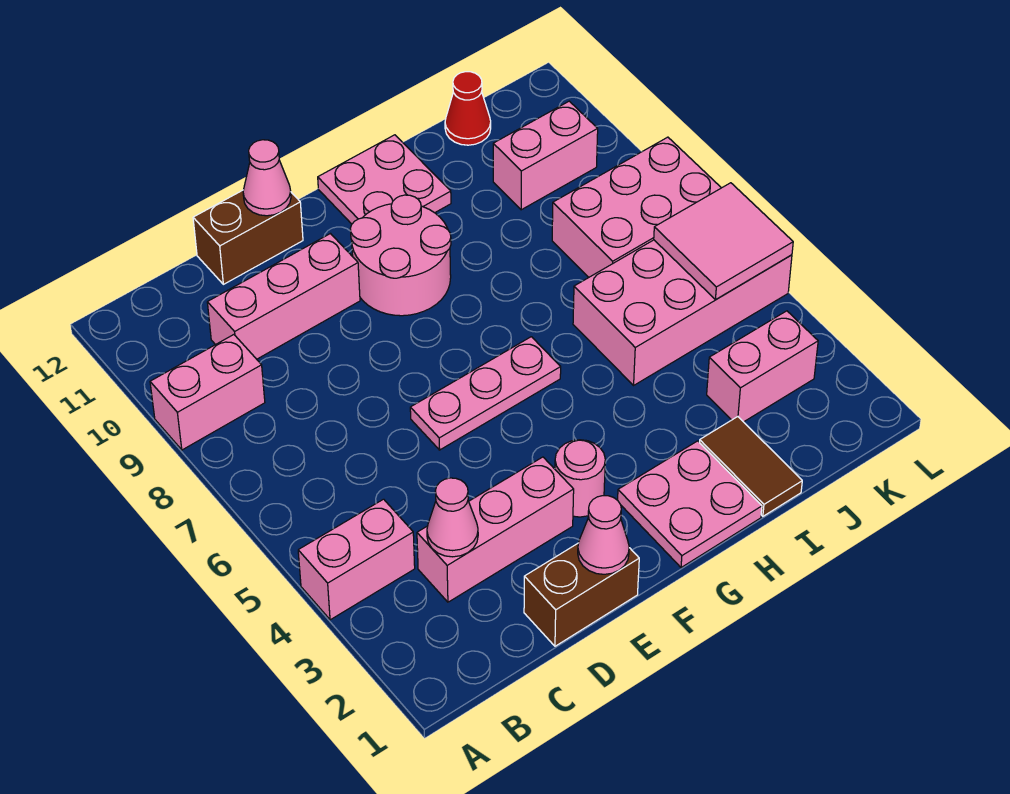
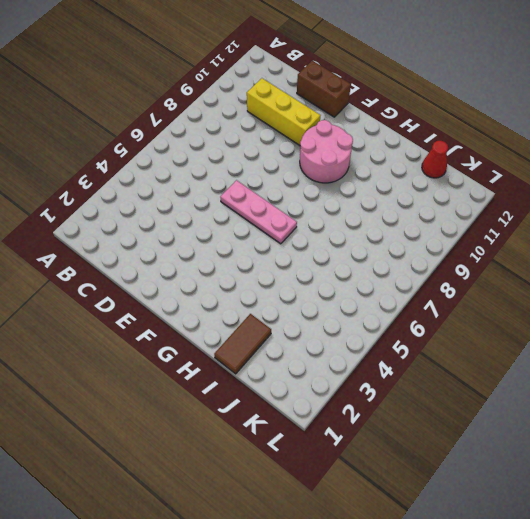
yellow brick C10:E10 level 1 -> pink brick C10:E10 level 1
none -> pink brick A4:B4 level 1
none -> pink brick A9:B9 level 1
none -> pink brick C3:E3 level 1

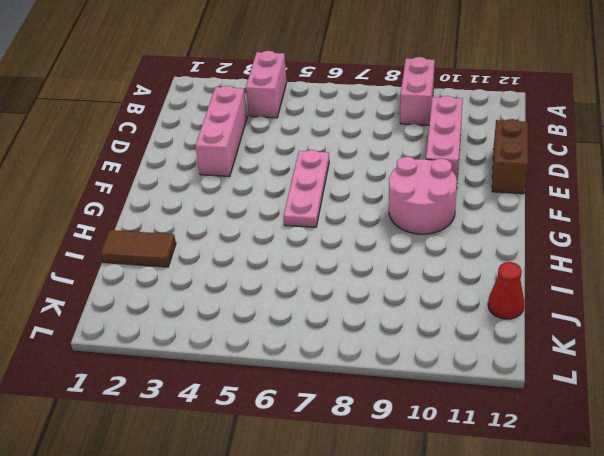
none -> brown brick D1:E1 level 1
none -> pink round brick F3 level 1
none -> pink plate G1:H2 level 1

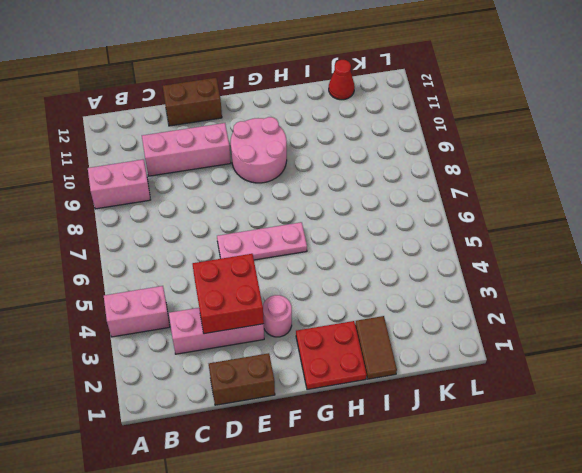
red brick D3:E4 level 2 -> none
red plate G1:H2 level 1 -> pink plate G1:H2 level 1
none -> pink plate G11:H12 level 1
none -> pink brick I5:L6 level 1
none -> pink brick J3:K3 level 1

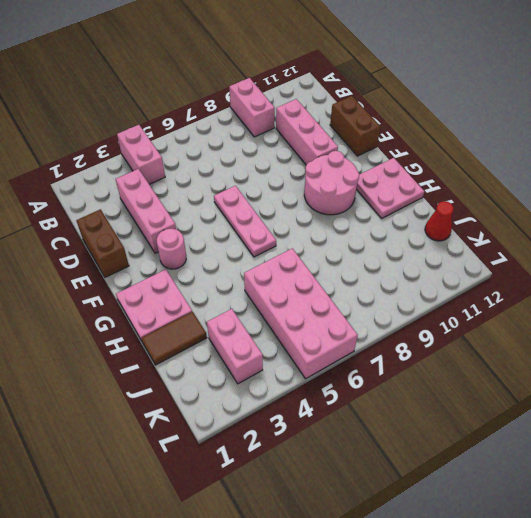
none -> pink brick J7:L8 level 1
none -> pink brick J10:K10 level 1
none -> pink cone C3 level 2

